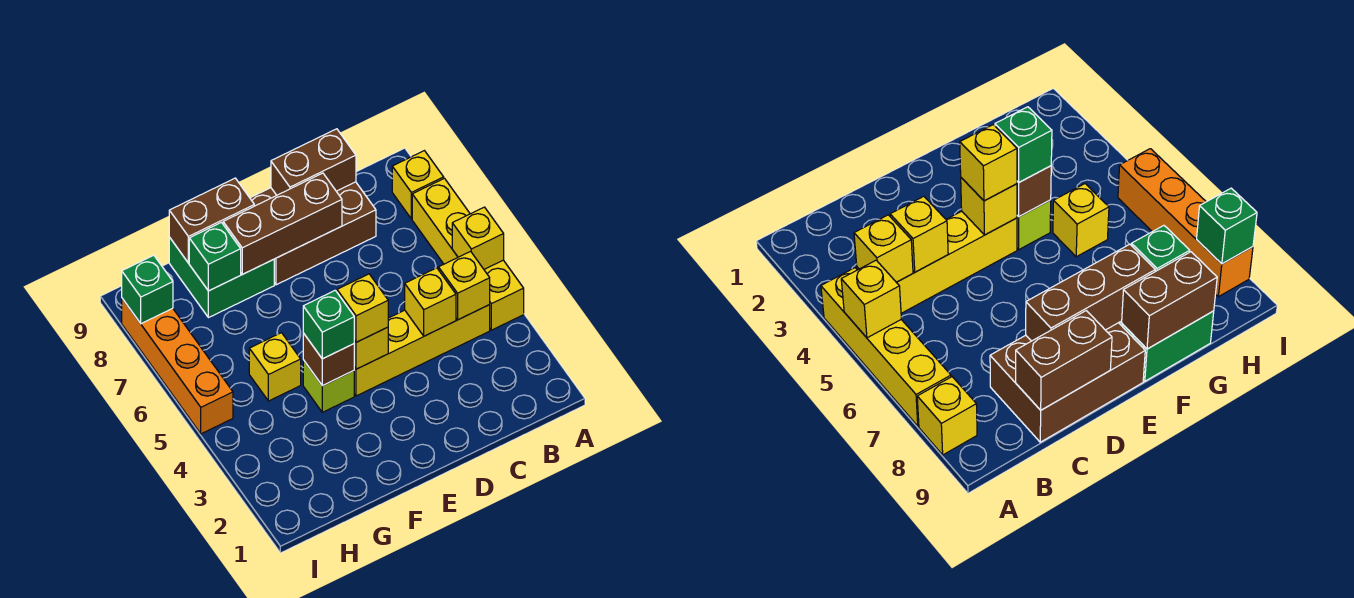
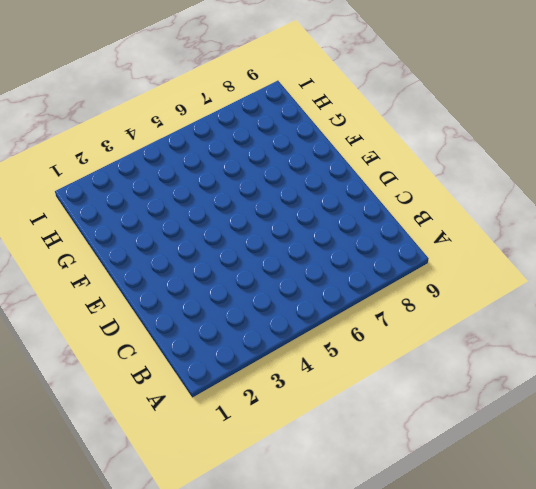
none -> yellow brick A4:A7 level 1
none -> yellow brick A8 level 1
none -> yellow brick B4:E4 level 1

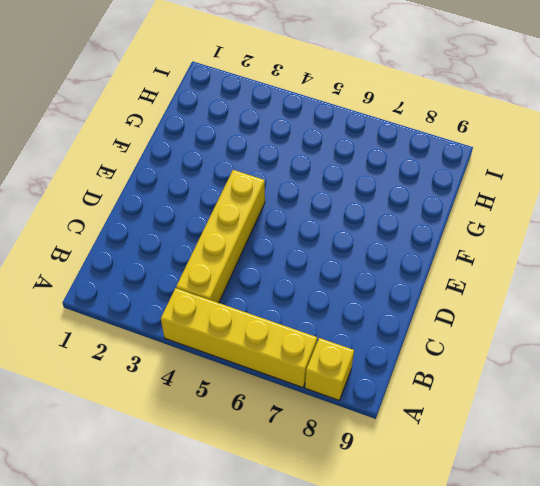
none -> brown brick C8:E9 level 1
none -> lime brick F4 level 1
none -> green brick F8:G9 level 1

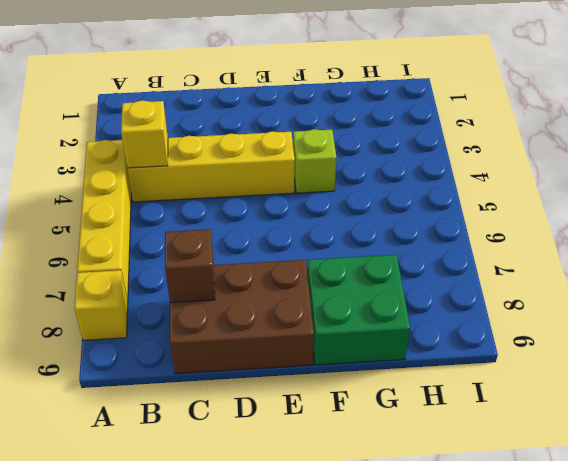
brown brick C8 level 2 -> brown brick F4 level 2
none -> yellow brick G5 level 1
none -> orange brick I5:I8 level 1
none -> yellow brick A5 level 2

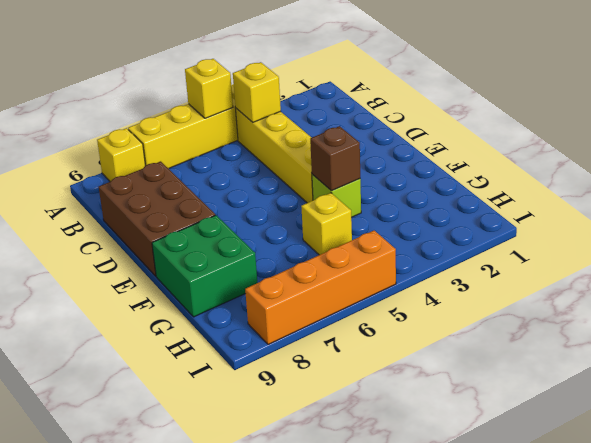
none -> yellow brick C4 level 2
none -> brown brick C9:D9 level 2
none -> brown brick D8:F8 level 2

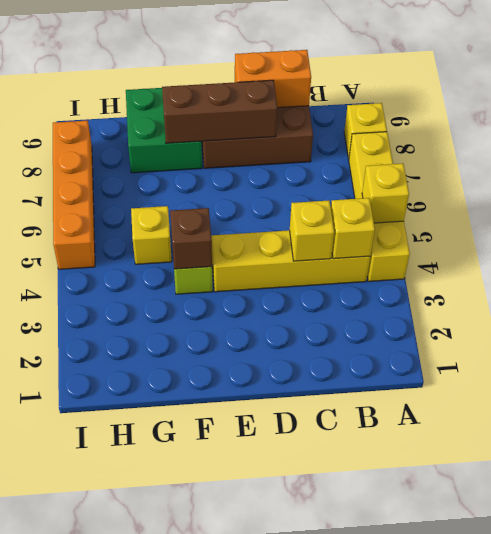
orange brick C9:D9 level 2 -> brown brick C9:D9 level 2
none -> yellow brick E4 level 2
none -> brown brick F9:G9 level 2
none -> green brick G8 level 2

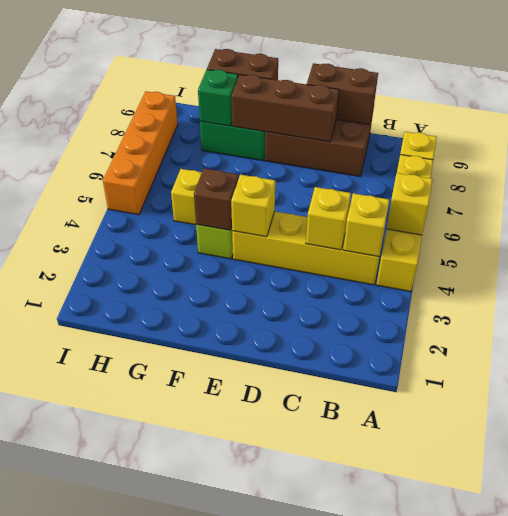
none -> green brick I8 level 2
none -> yellow brick E4 level 3
none -> green brick F4 level 3

